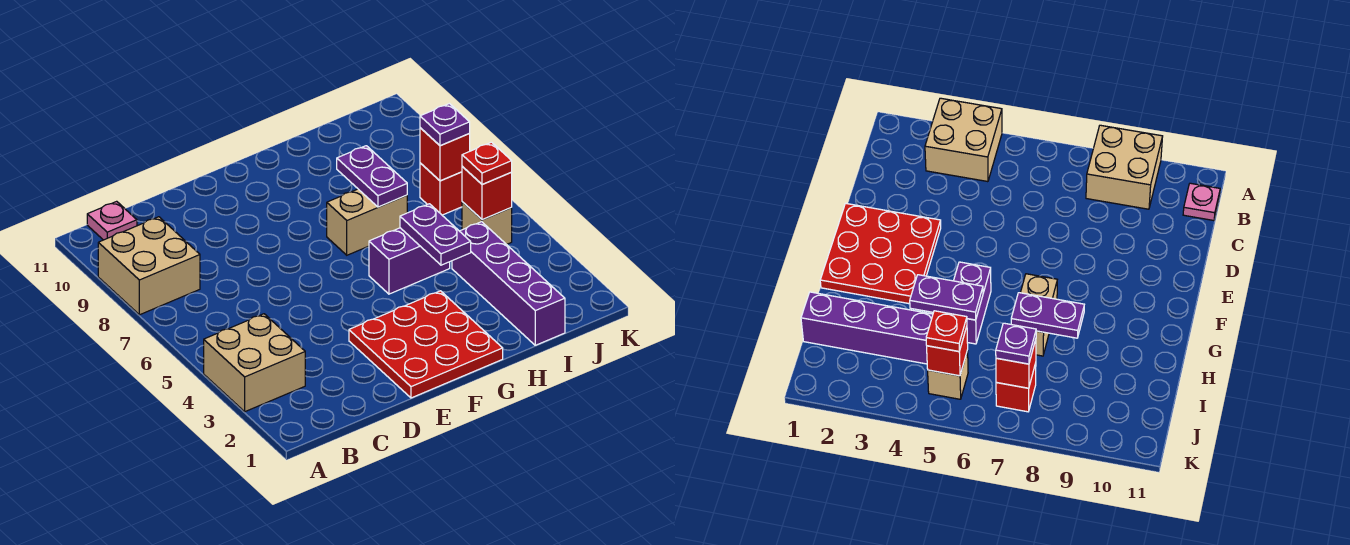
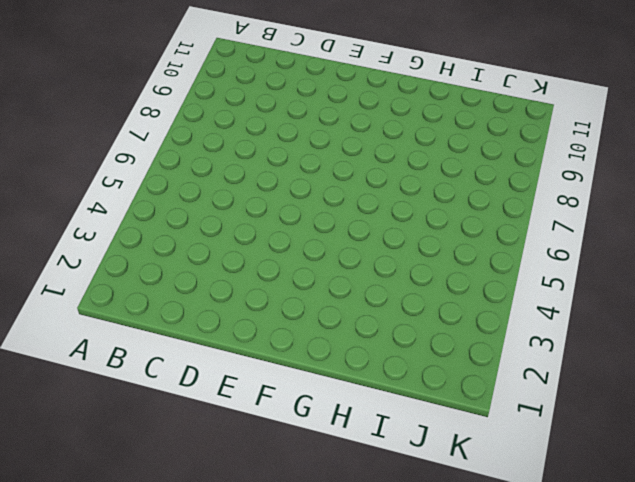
none -> tan brick A3:B4 level 1
none -> tan brick A8:B9 level 1
none -> pink plate B11 level 1

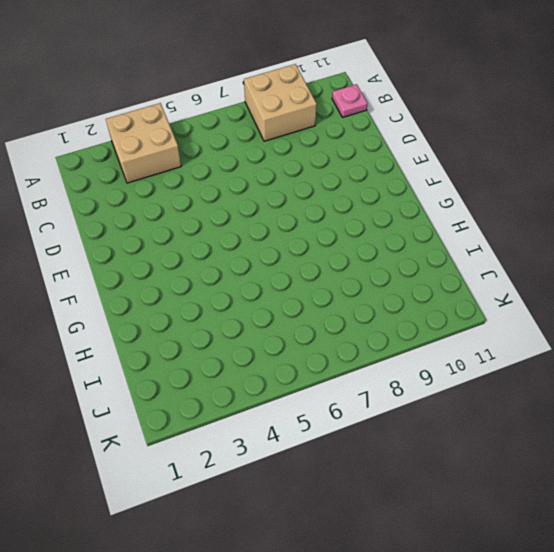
none -> red plate E1:G3 level 1
none -> purple brick G5:H5 level 1
none -> tan brick G7:H7 level 1

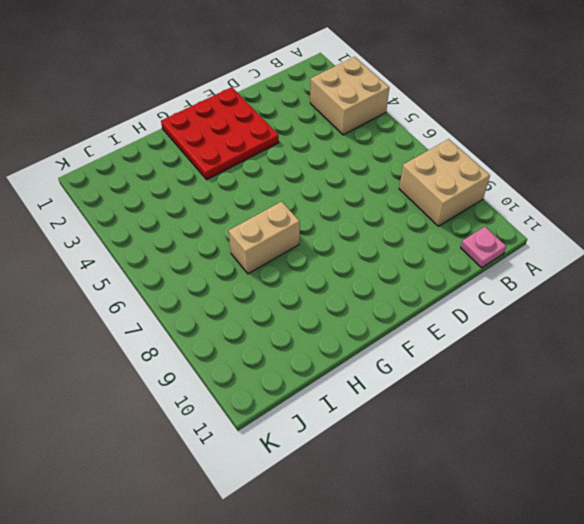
none -> purple brick G5:H5 level 1
none -> purple brick I1:I4 level 1
none -> tan brick J5 level 1

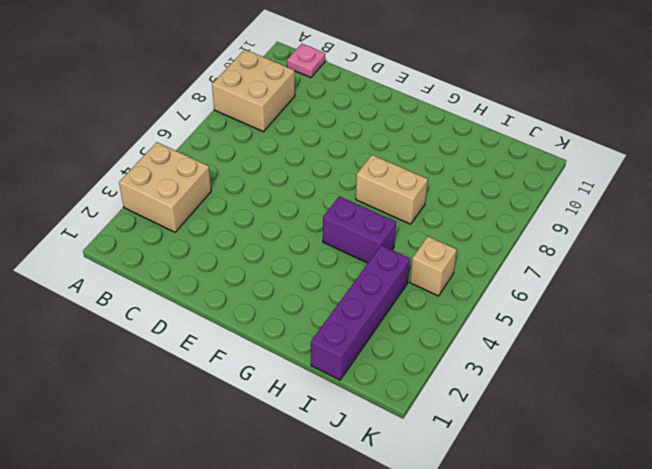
none -> red plate E1:G3 level 1
none -> red brick J7 level 1
none -> purple plate H4:H5 level 2

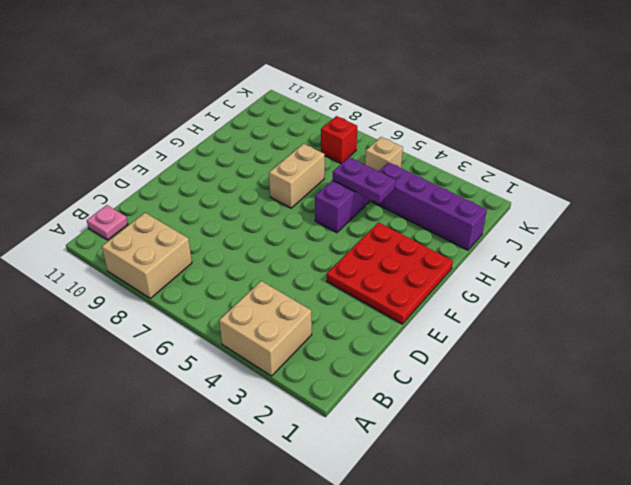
none -> purple plate H7:H8 level 2
none -> red brick J5 level 2
none -> red brick J7 level 2

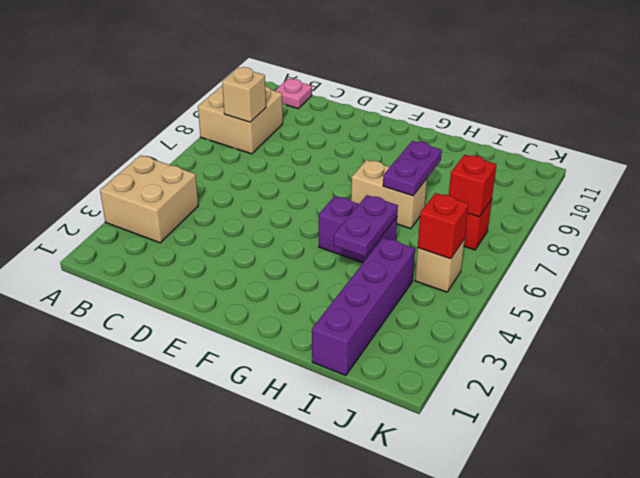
tan brick B8 level 2 -> none
none -> red plate E1:G3 level 1
none -> red plate J5 level 3
none -> purple plate J7 level 3

